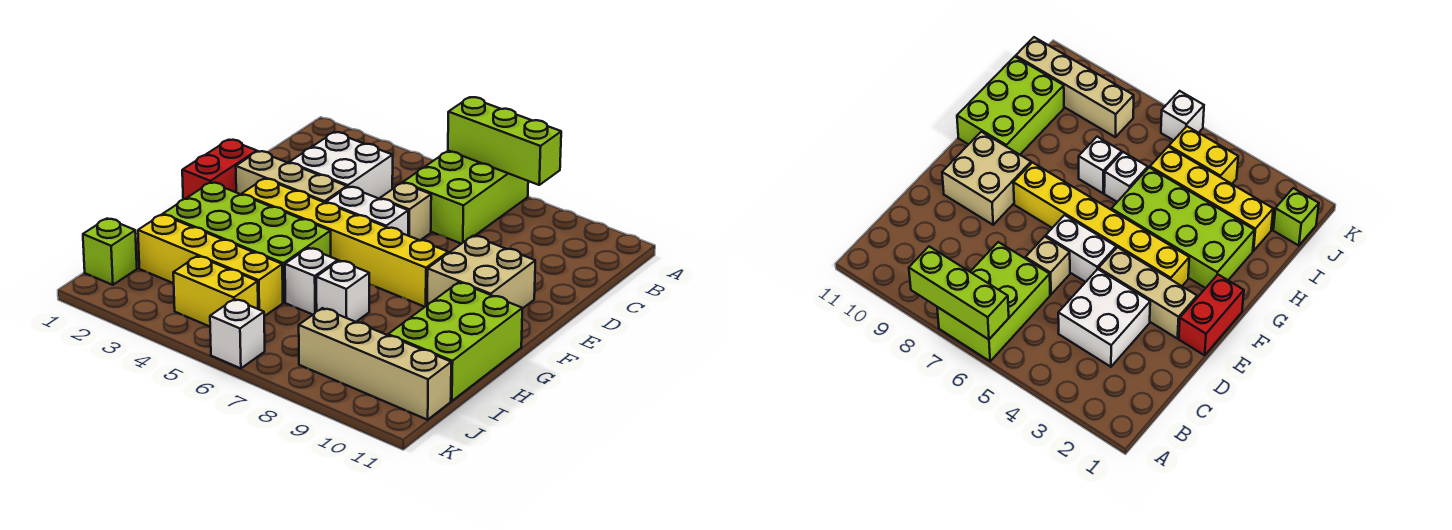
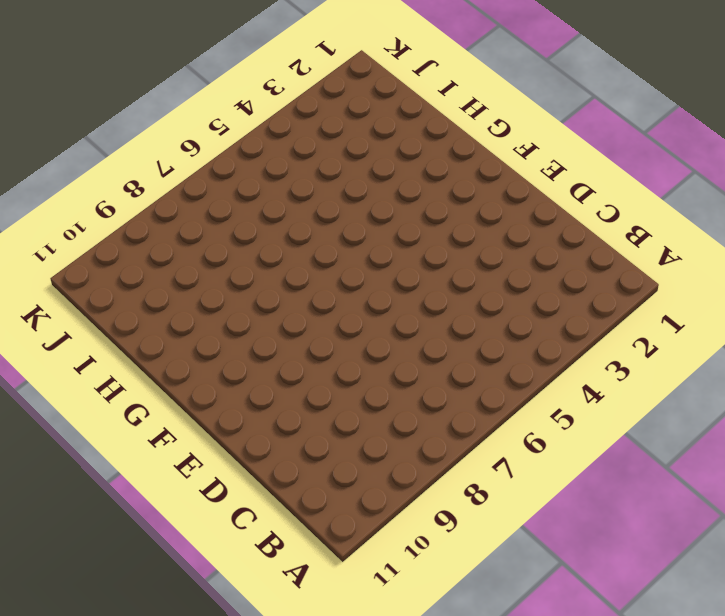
none -> lime brick A6:C7 level 1
none -> white brick C3:D4 level 1
none -> tan brick D6 level 1

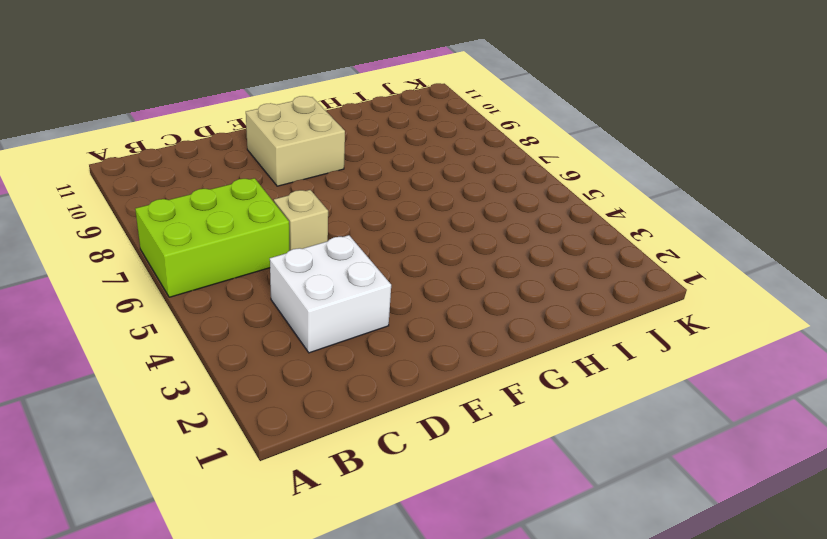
none -> red brick E1:F1 level 1
none -> tan brick E2:E4 level 1
none -> white brick E5:E6 level 1

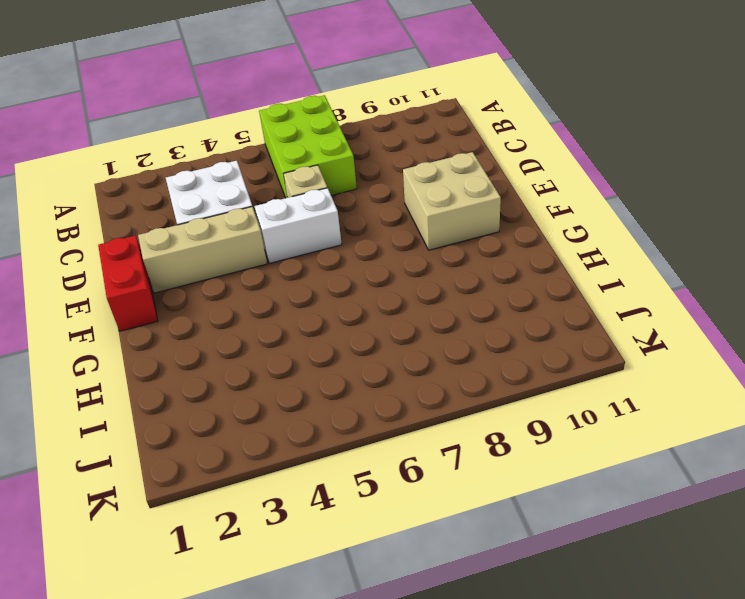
none -> yellow brick F3:F8 level 1
none -> lime brick G2:H5 level 1
none -> lime brick G10:I11 level 1

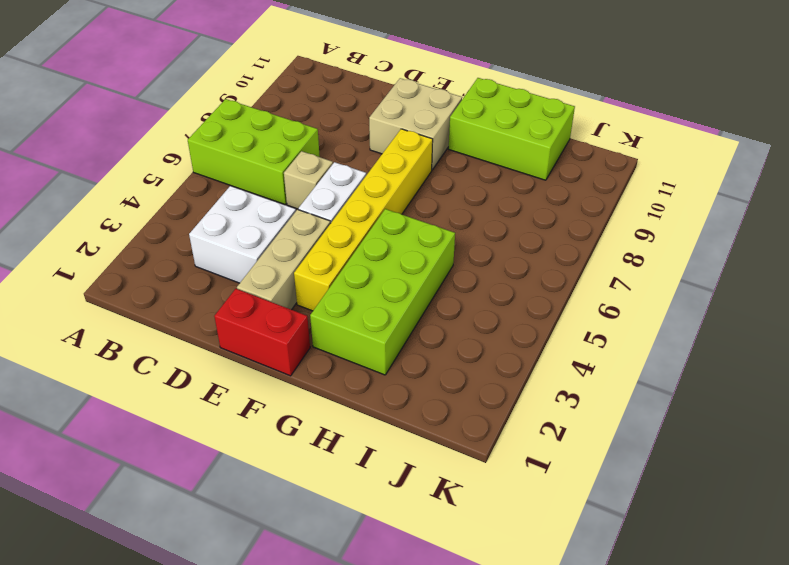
none -> white brick H6 level 1
none -> white brick H7 level 1
none -> yellow brick I2:I5 level 1

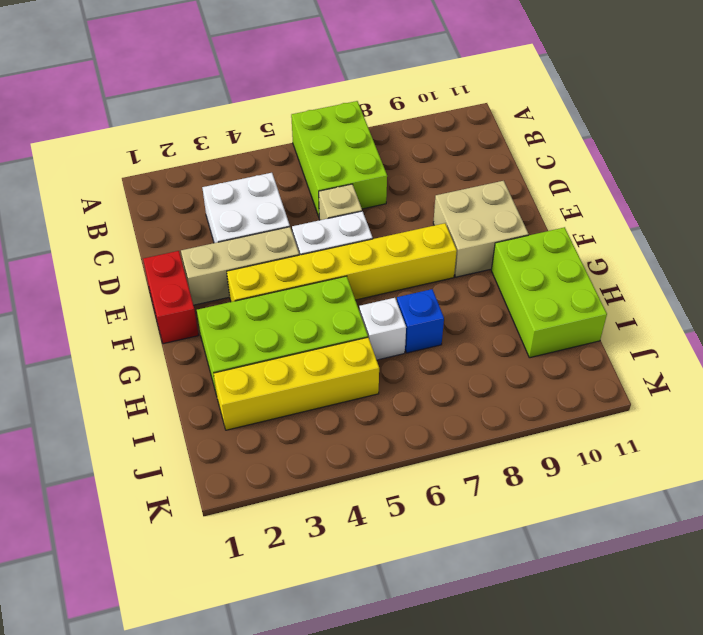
blue brick H7 level 1 -> white brick H7 level 1
none -> lime brick J1 level 1
none -> yellow brick J4:J5 level 1
none -> tan brick J8:J11 level 1

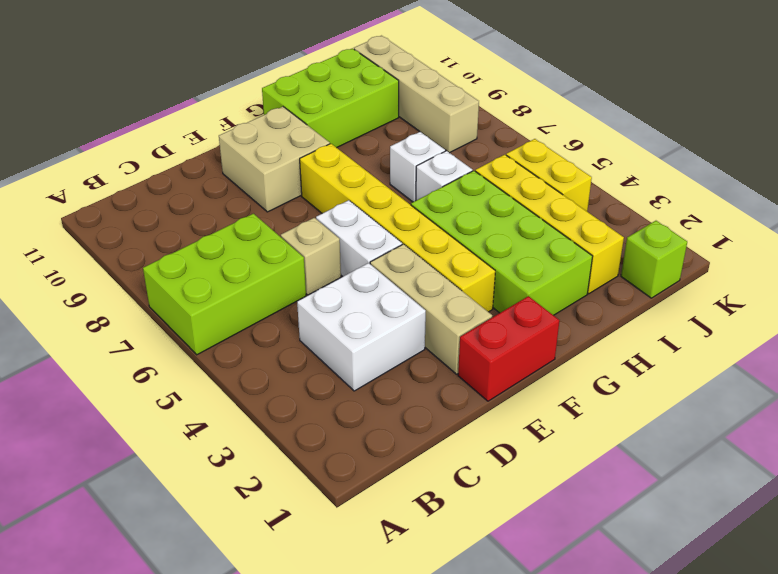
none -> white brick K6 level 1
none -> lime brick A6:A8 level 2

